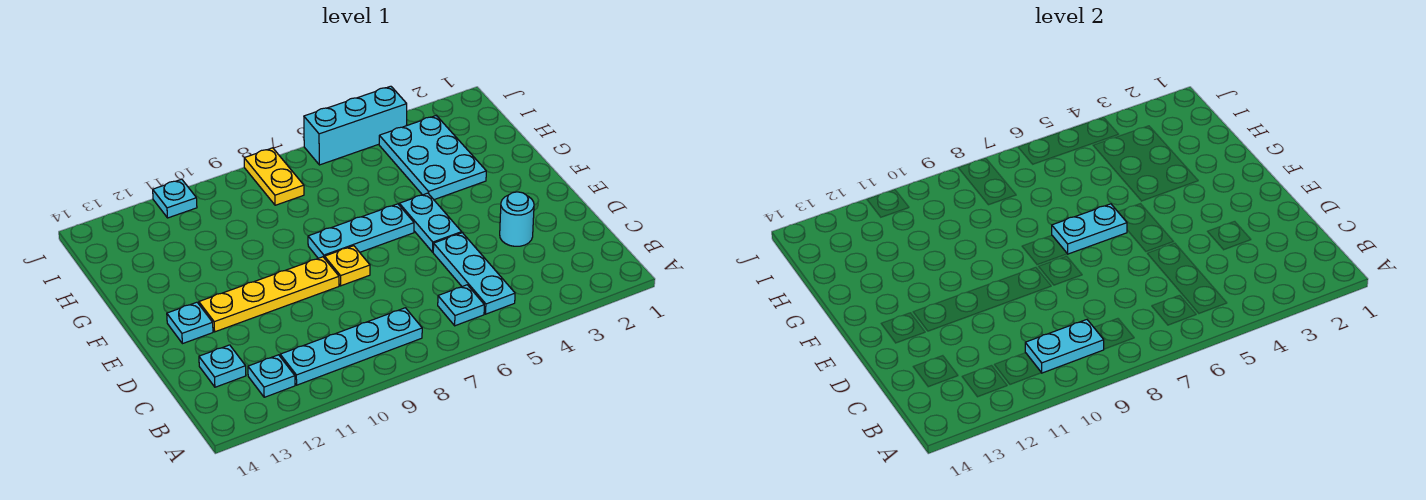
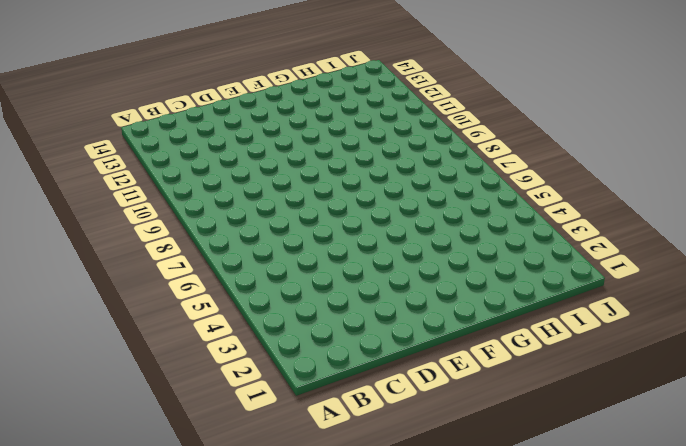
none -> cyan plate B5:D5 level 1
none -> cyan plate B6 level 1
none -> cyan plate B8:B11 level 1

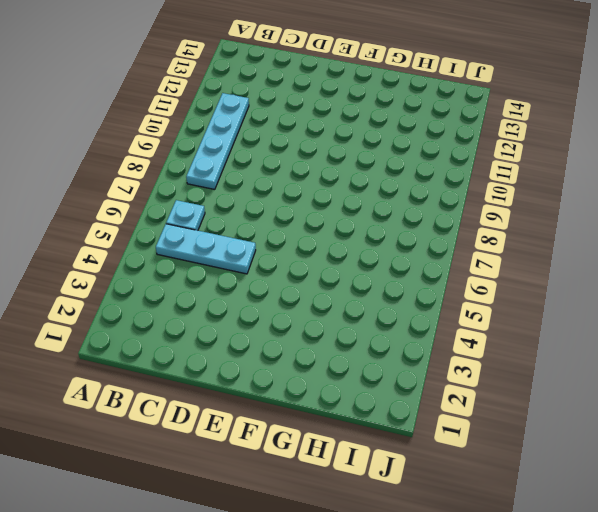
none -> cyan plate B12 level 1
none -> cyan plate C13 level 1
none -> cyan round brick D3 level 1

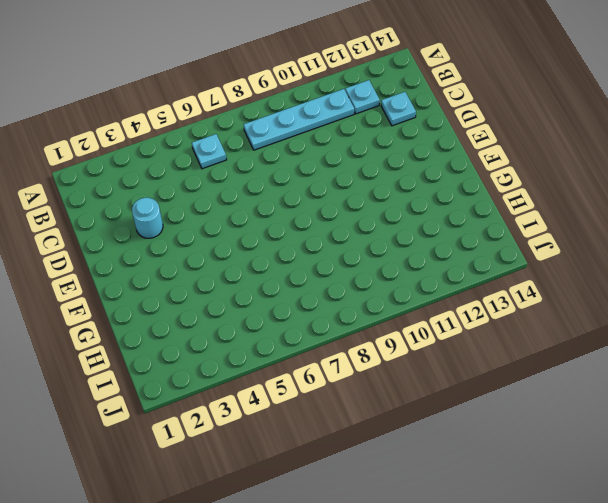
none -> cyan plate B5:D5 level 1
none -> cyan plate E5:F5 level 1
none -> yellow plate E8 level 1

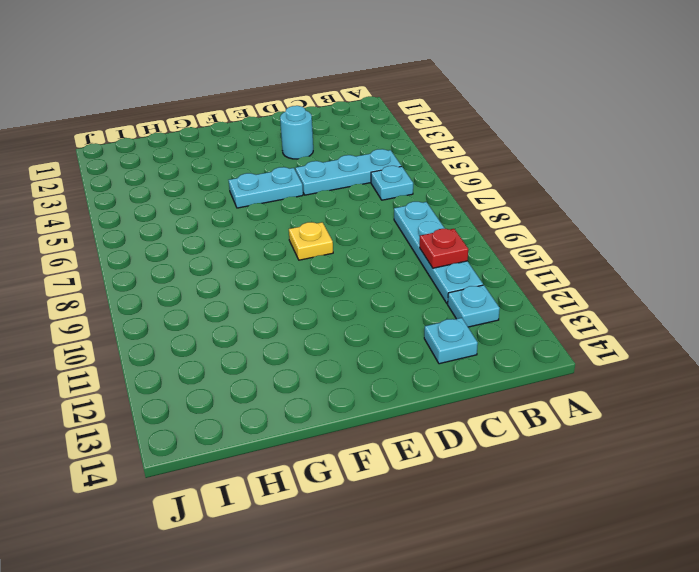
red plate B10 level 2 -> cyan plate B9:B10 level 2
none -> yellow plate E9:E12 level 1
none -> cyan plate E13 level 1
none -> cyan plate F6:F8 level 1

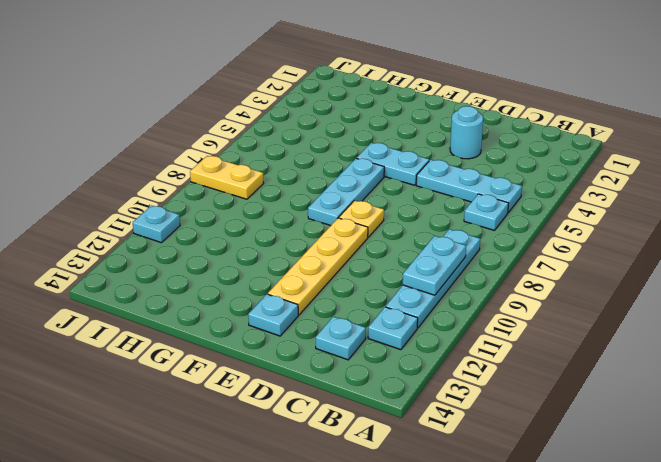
none -> cyan plate G3:I4 level 1
none -> cyan brick J4:J6 level 1
none -> cyan plate F6:F7 level 2

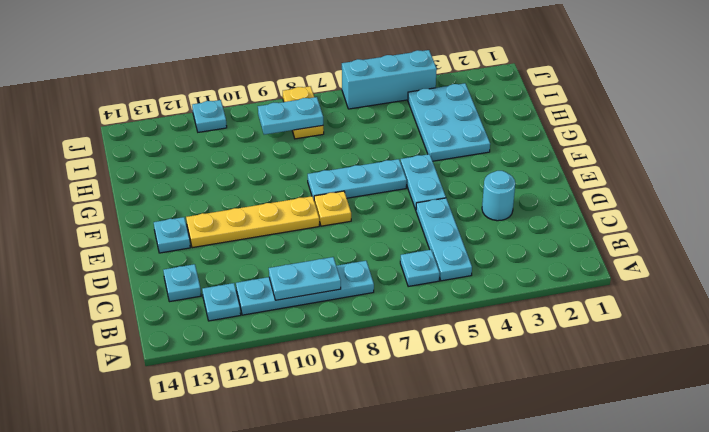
cyan plate I8:I9 level 2 -> cyan plate F6:F7 level 2

